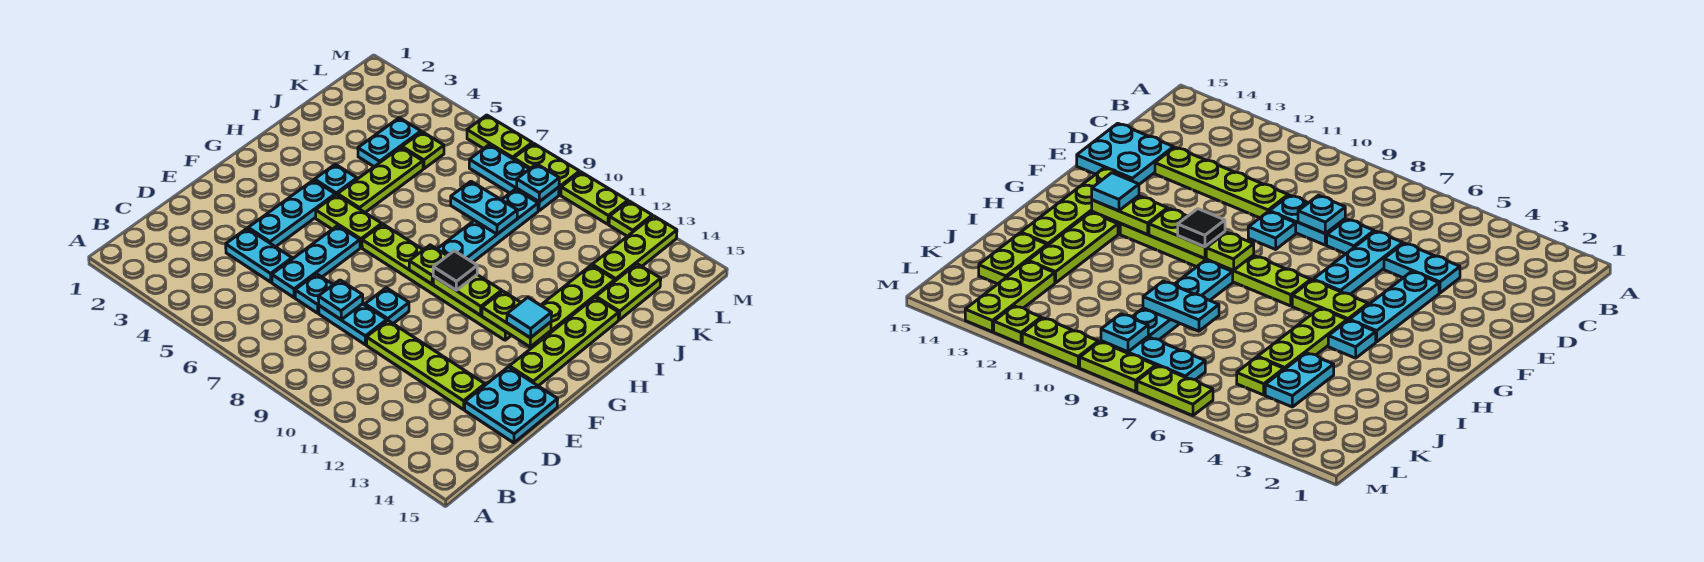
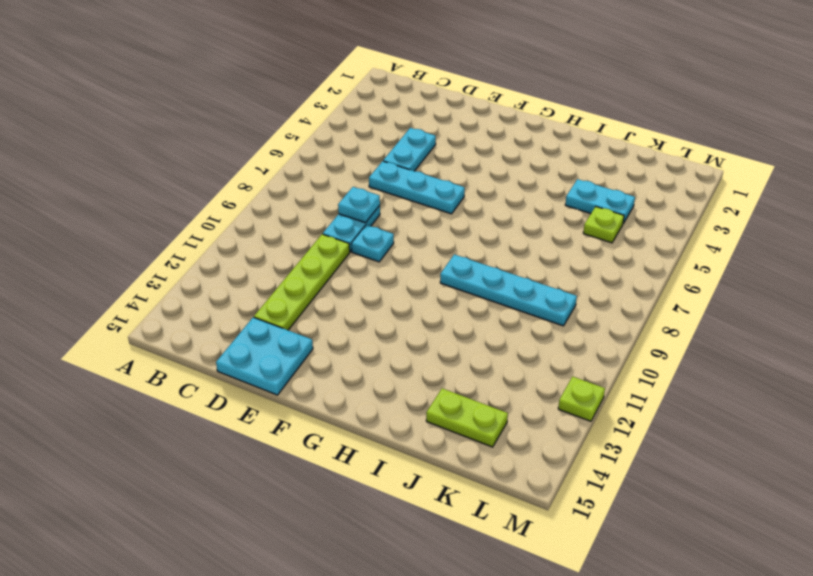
none -> cyan plate D7 level 1
none -> cyan plate E4:G4 level 1
none -> lime plate F14:I14 level 1
none -> lime plate G5:G6 level 1

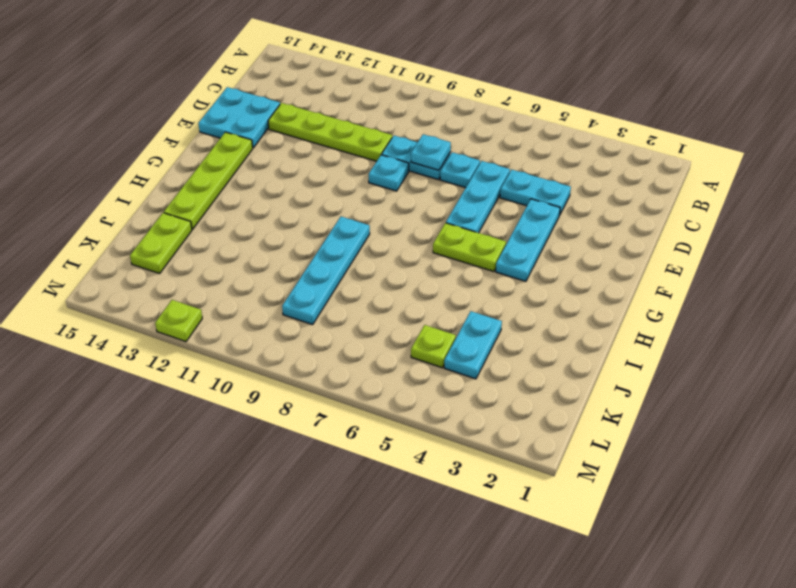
none -> lime plate G7:G12 level 1
none -> cyan plate H4 level 1
none -> lime plate H5:J5 level 1
none -> lime plate H13:J13 level 1

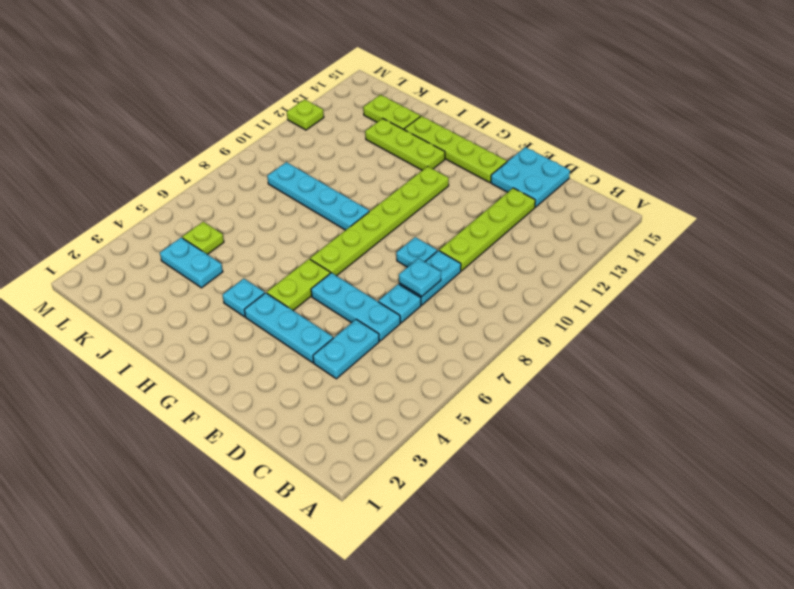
none -> lime plate H5:J5 level 1
none -> lime plate K13:M13 level 1
none -> cyan plate L7:L9 level 1
none -> lime plate M6:M7 level 1

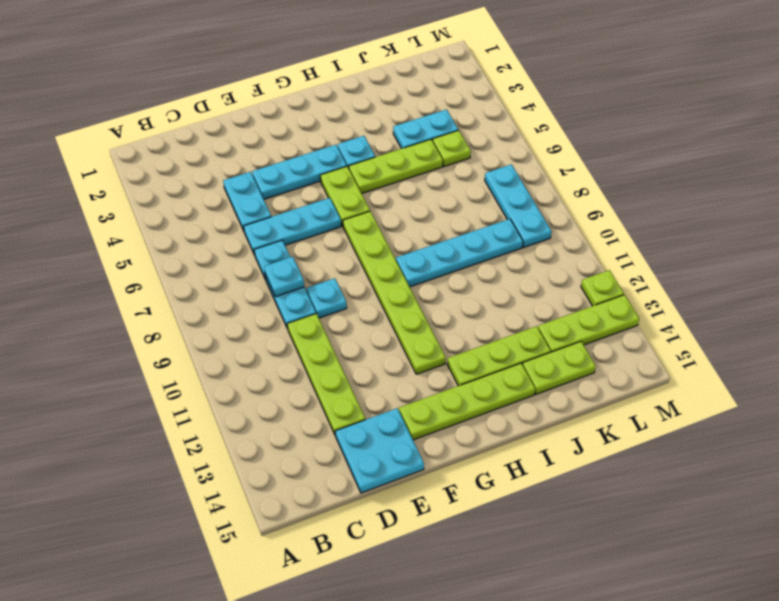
none -> lime plate M6:M7 level 1
none -> lime plate M8:M9 level 1
none -> lime plate M10:M11 level 1
none -> lime plate G9 level 2

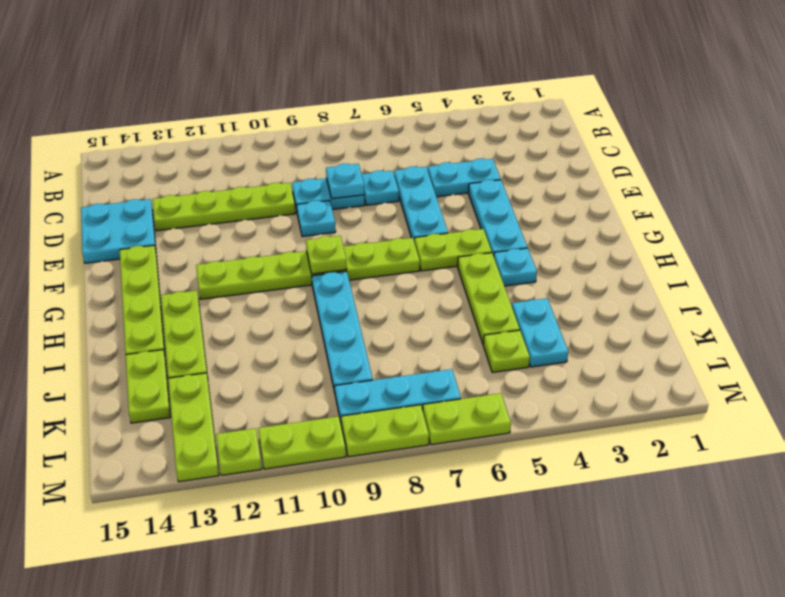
none -> lime plate G10:G11 level 2
none -> lime plate G12:G13 level 2
none -> cyan plate J8:J9 level 2
none -> cyan plate L9 level 2

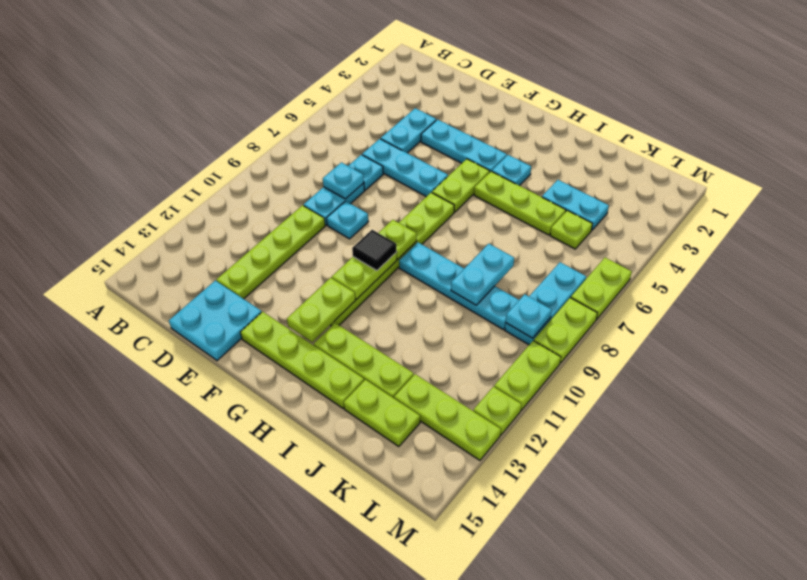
none -> cyan tile G13 level 3

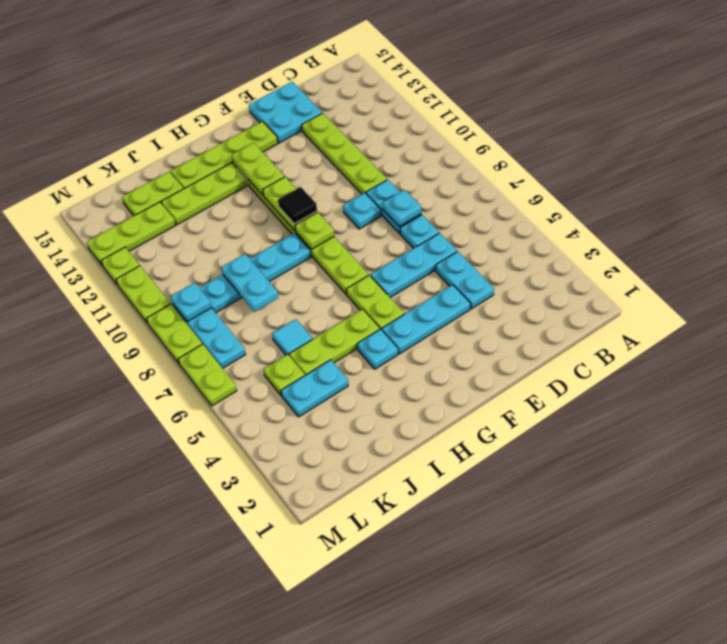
cyan tile J6 level 1 -> cyan tile G13 level 3

